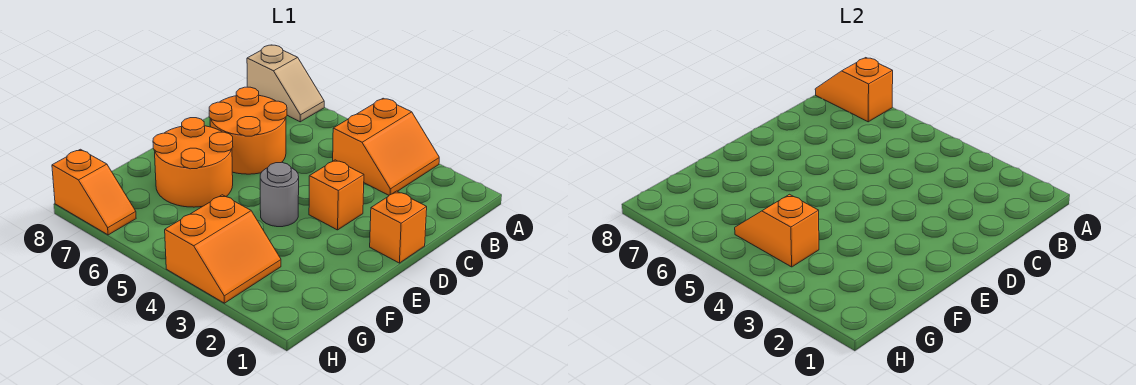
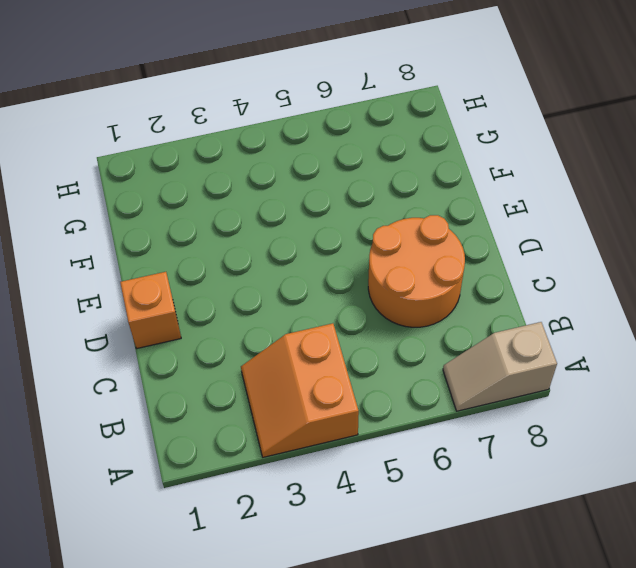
none -> orange brick D3 level 1
none -> grey round brick E4 level 1

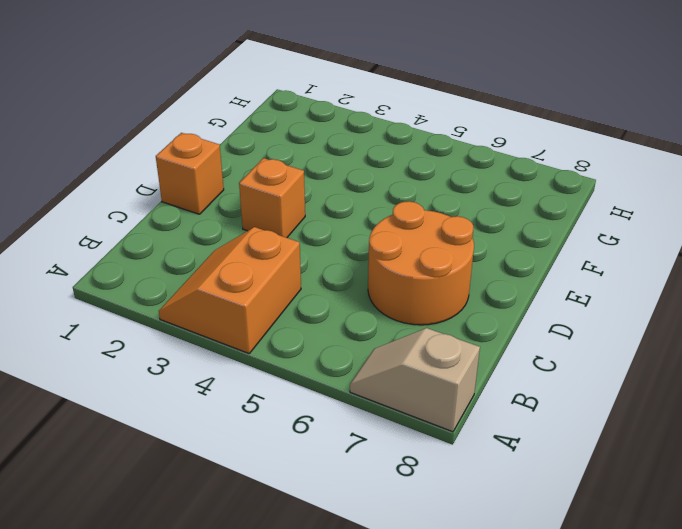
none -> grey round brick E4 level 1
none -> orange round brick E6:F7 level 1

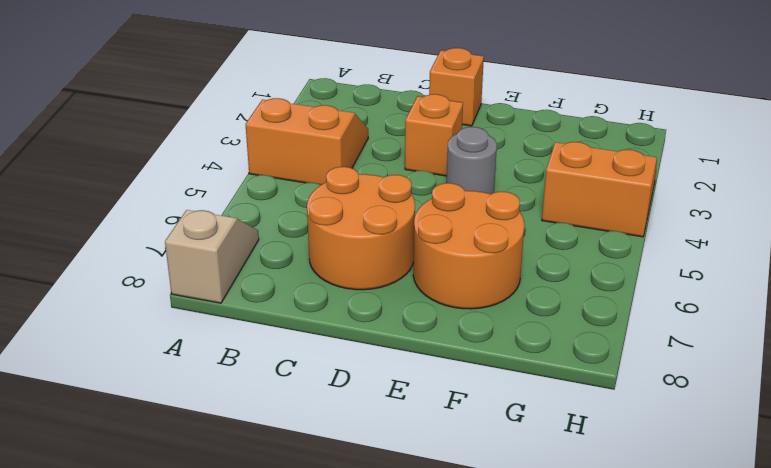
none -> orange slope H7:H8 level 1 top 8
none -> orange slope A7:A8 level 2 top 7

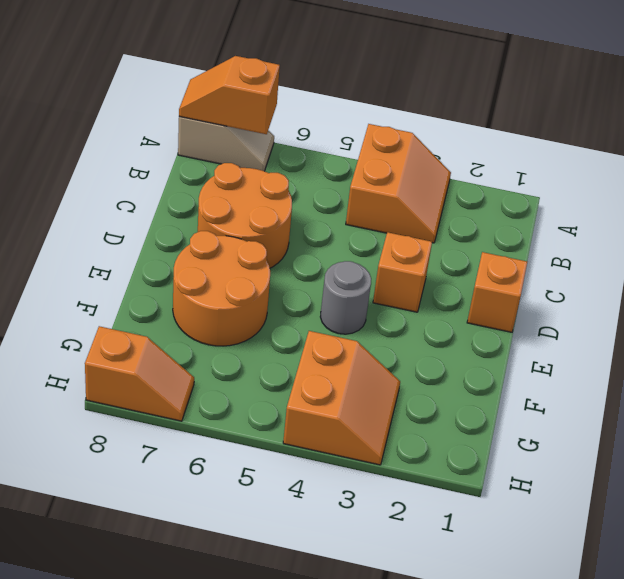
none -> orange slope G4:G5 level 2 top 4

